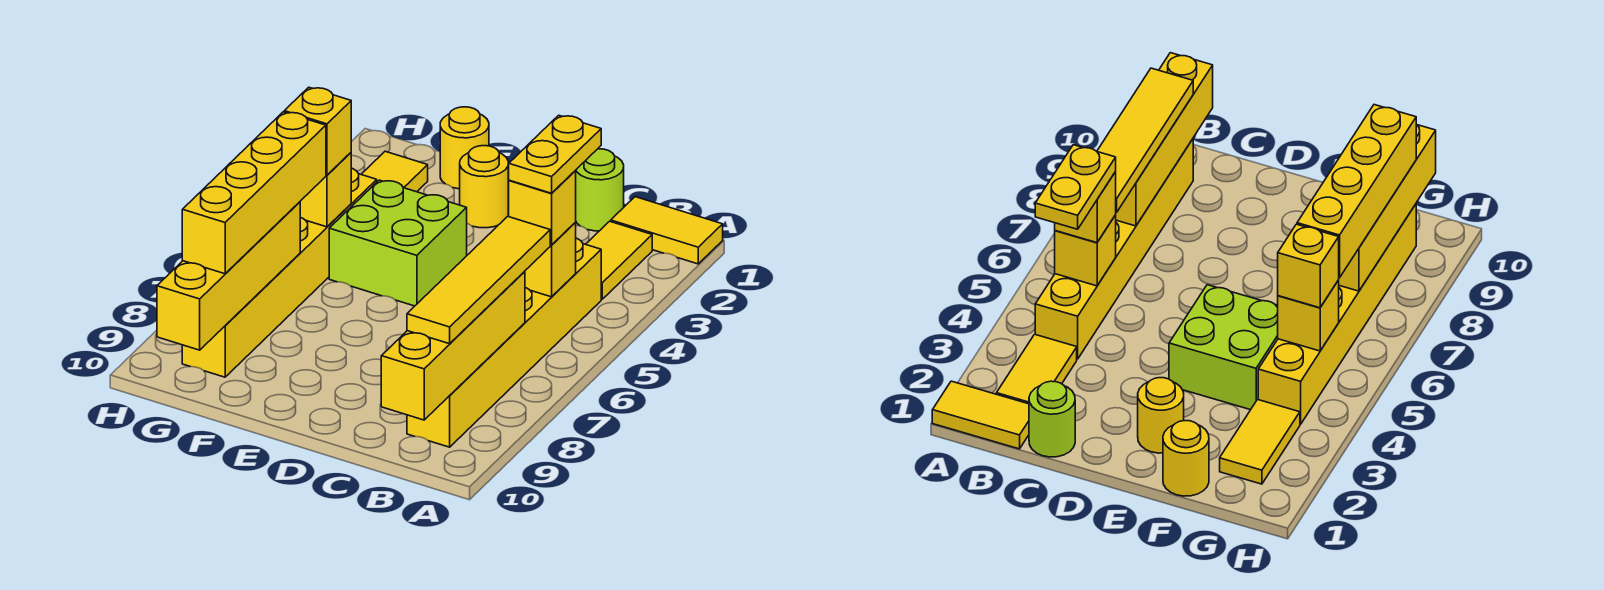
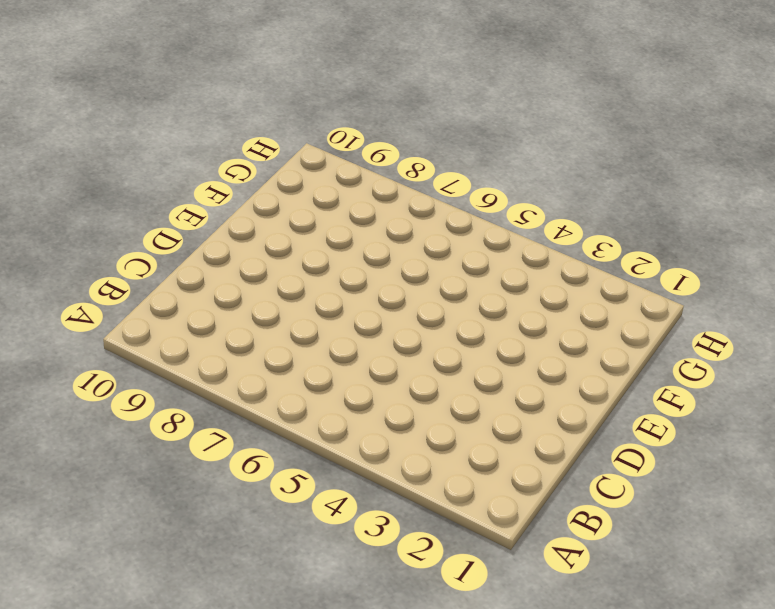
none -> yellow tile A1:B1 level 1
none -> yellow tile B2:B3 level 1
none -> yellow brick B4:B9 level 1

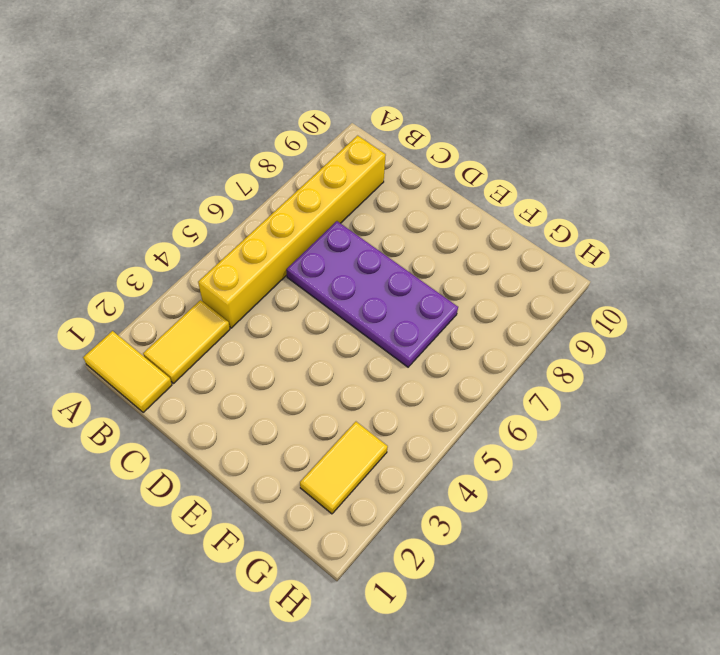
purple plate C6:F7 level 1 -> none
none -> lime round brick C1 level 1
none -> yellow round brick E2 level 1
none -> lime brick E4:F5 level 1

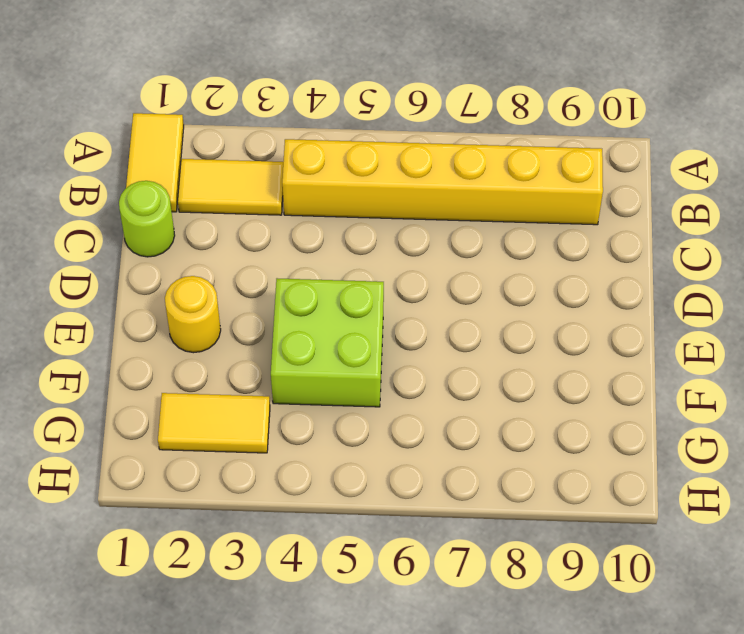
none -> yellow round brick F1 level 1
none -> yellow brick G4:G9 level 1
none -> yellow brick B5 level 2

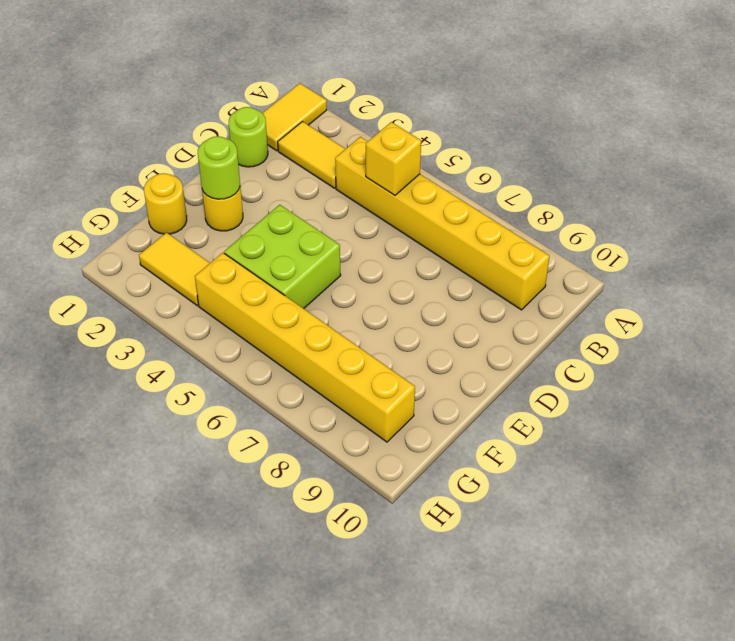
lime round brick E2 level 2 -> none
none -> yellow brick B7:B10 level 2
none -> yellow brick G5 level 2
none -> yellow brick G7:G10 level 2

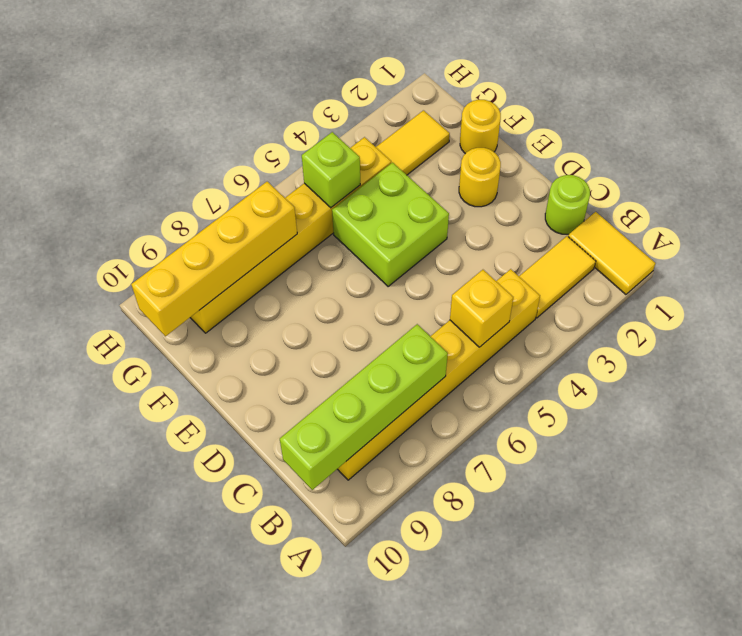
lime brick B7:B10 level 2 -> yellow brick B7:B10 level 2
lime brick G5 level 2 -> yellow brick G5 level 2
none -> yellow brick B5 level 3
none -> yellow tile B6:B9 level 3
none -> yellow brick G5 level 3

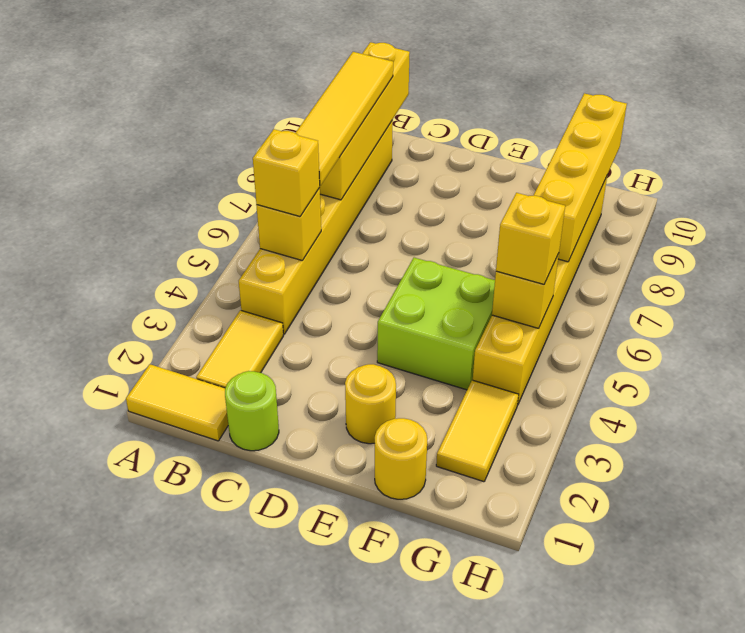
none -> yellow brick G6:G9 level 3
none -> yellow plate B4:B5 level 4

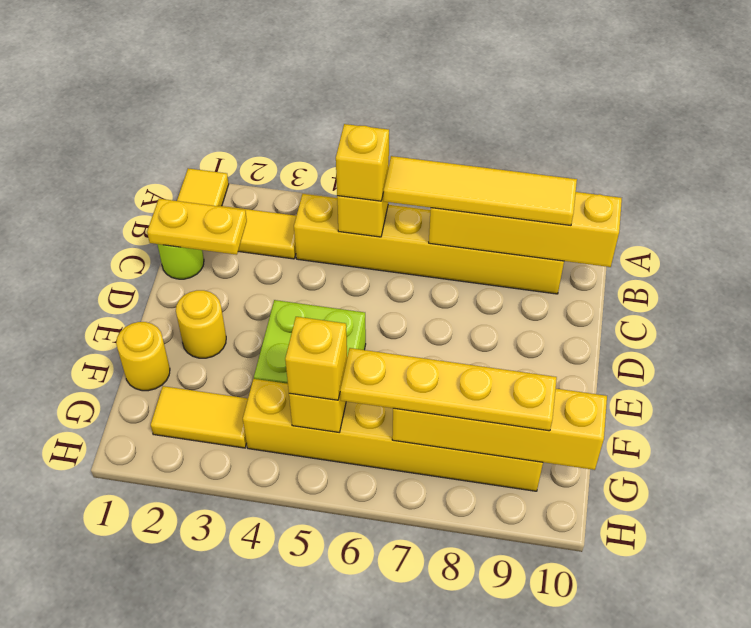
yellow plate C1:C2 level 2 -> yellow plate B4:B5 level 4
yellow plate G6:G9 level 3 -> yellow brick G6:G9 level 3

